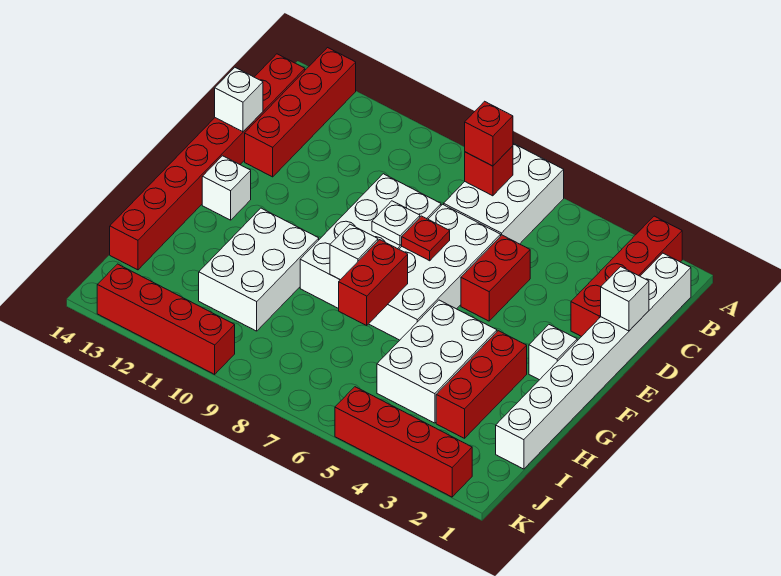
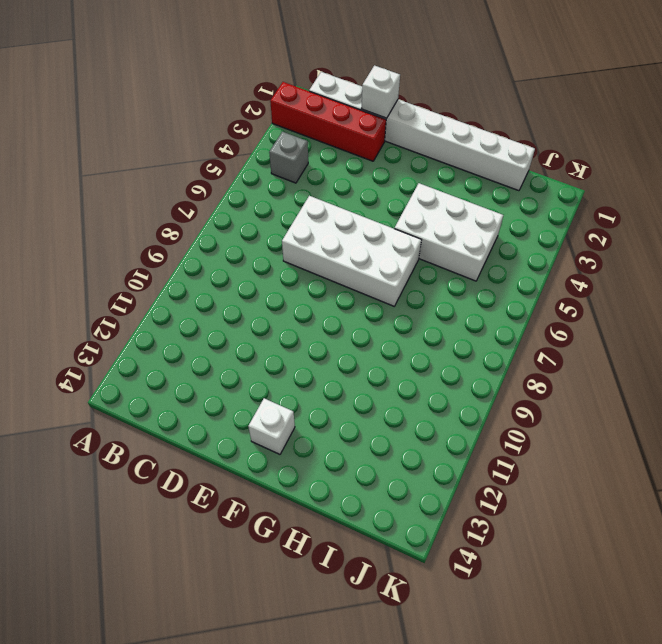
grey brick B4 level 1 -> none
none -> white brick A6:C7 level 1
none -> red brick A13:D13 level 1
none -> red brick B14:I14 level 1

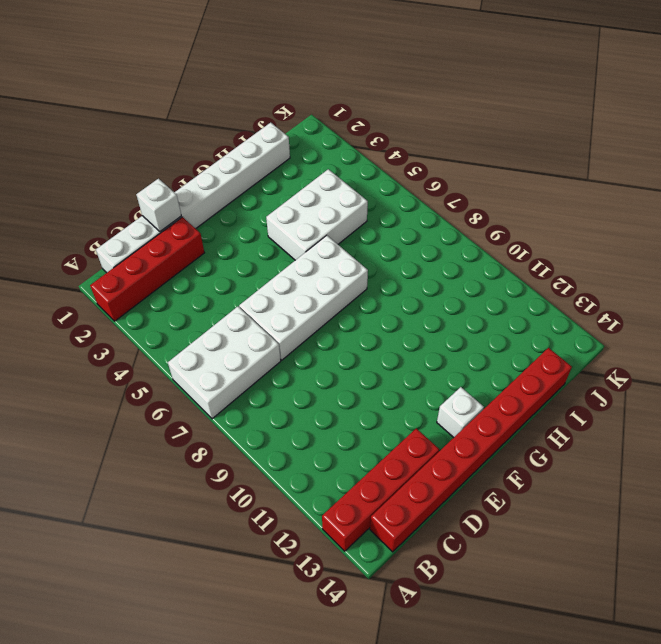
none -> red brick D5:E5 level 1
none -> white brick D8:G9 level 1
none -> white brick F2 level 1

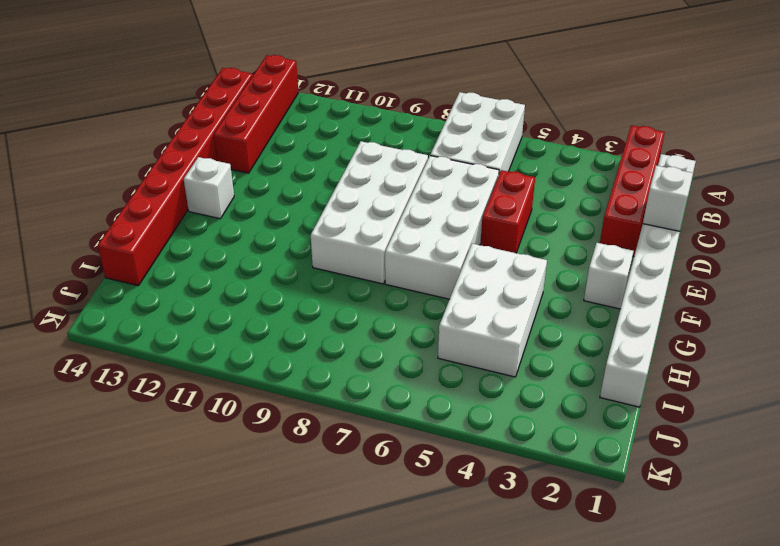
none -> red brick G3:I3 level 1
none -> white brick G10:I11 level 1
none -> red brick K2:K5 level 1

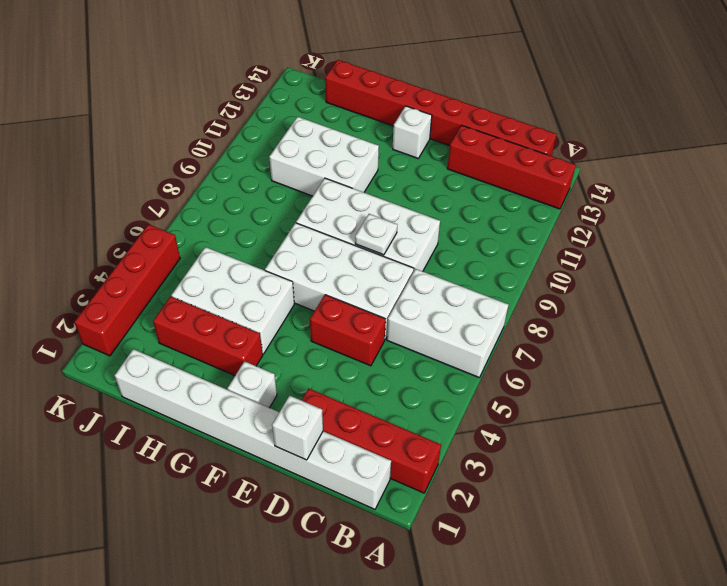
none -> red brick K10:K13 level 1
none -> red brick B7 level 2
none -> white brick D14 level 2

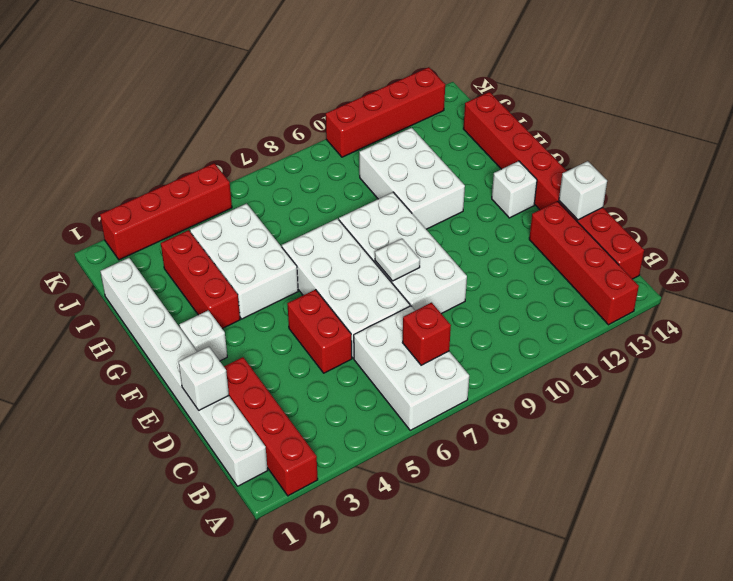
none -> red plate E7 level 2
none -> red brick G7:H7 level 2
none -> white brick G8 level 2

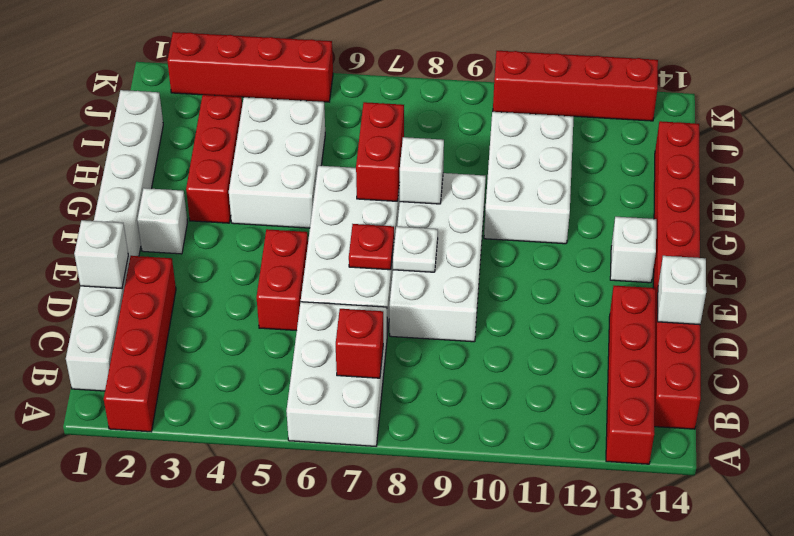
none -> red brick B7 level 3

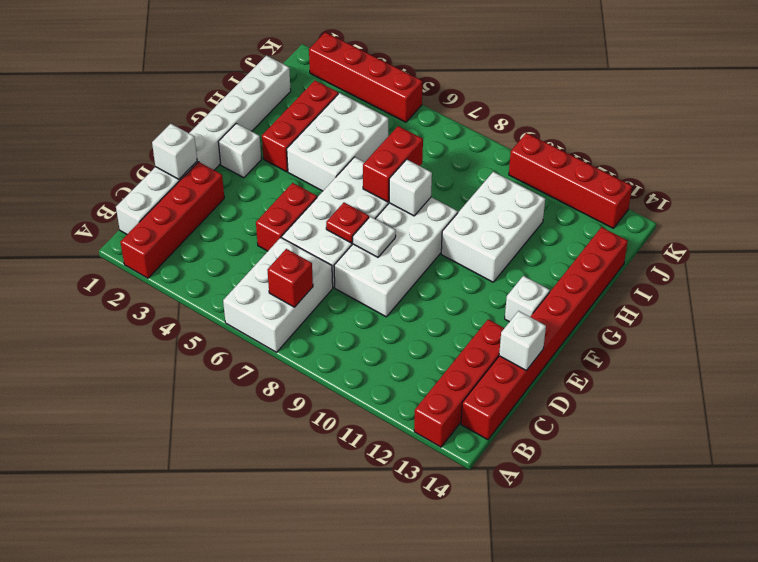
none -> red brick B7 level 3

